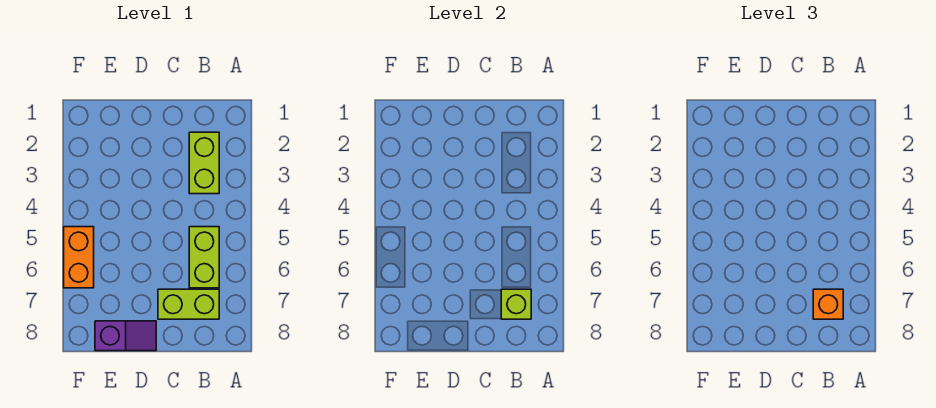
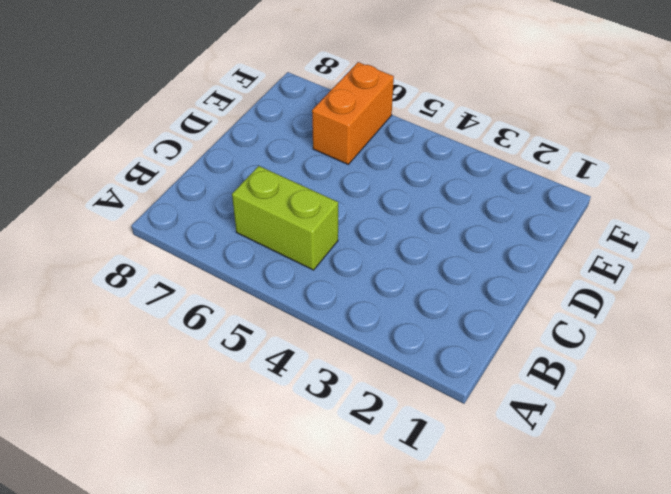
orange brick E6:F6 level 1 -> orange brick F5:F6 level 1
none -> lime brick B2:B3 level 1
none -> lime brick B7:C7 level 1

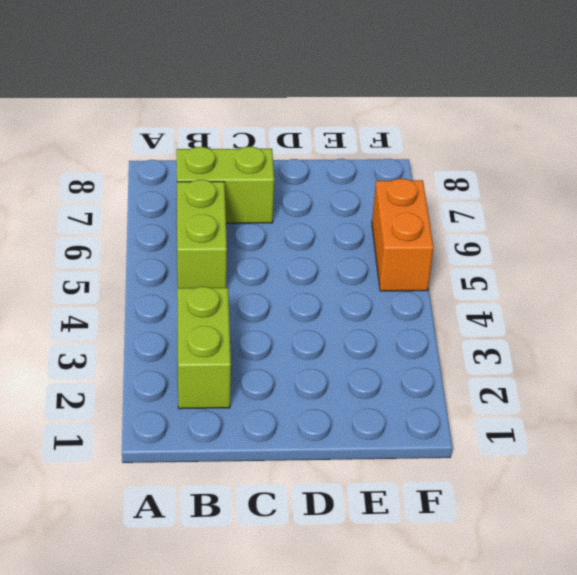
none -> purple slope D8:E8 level 1 top E
none -> lime brick B7 level 2

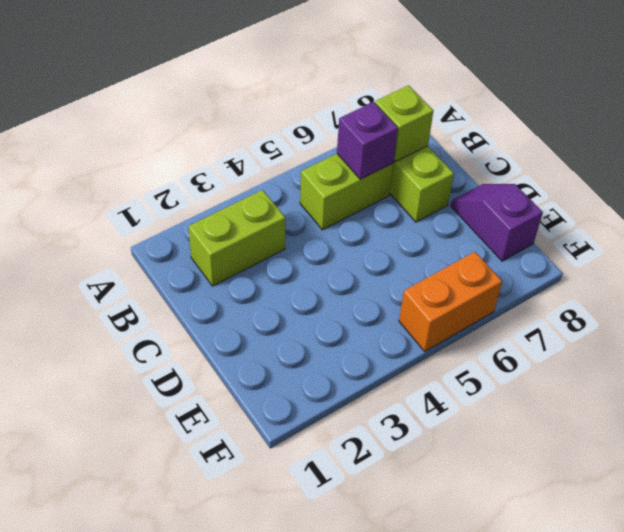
purple brick B6 level 2 -> none
none -> orange brick B7 level 3

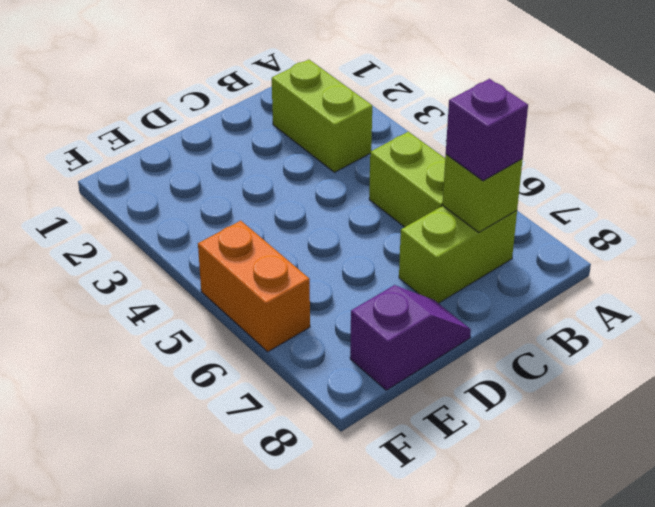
purple brick B7 level 3 -> orange brick B7 level 3

